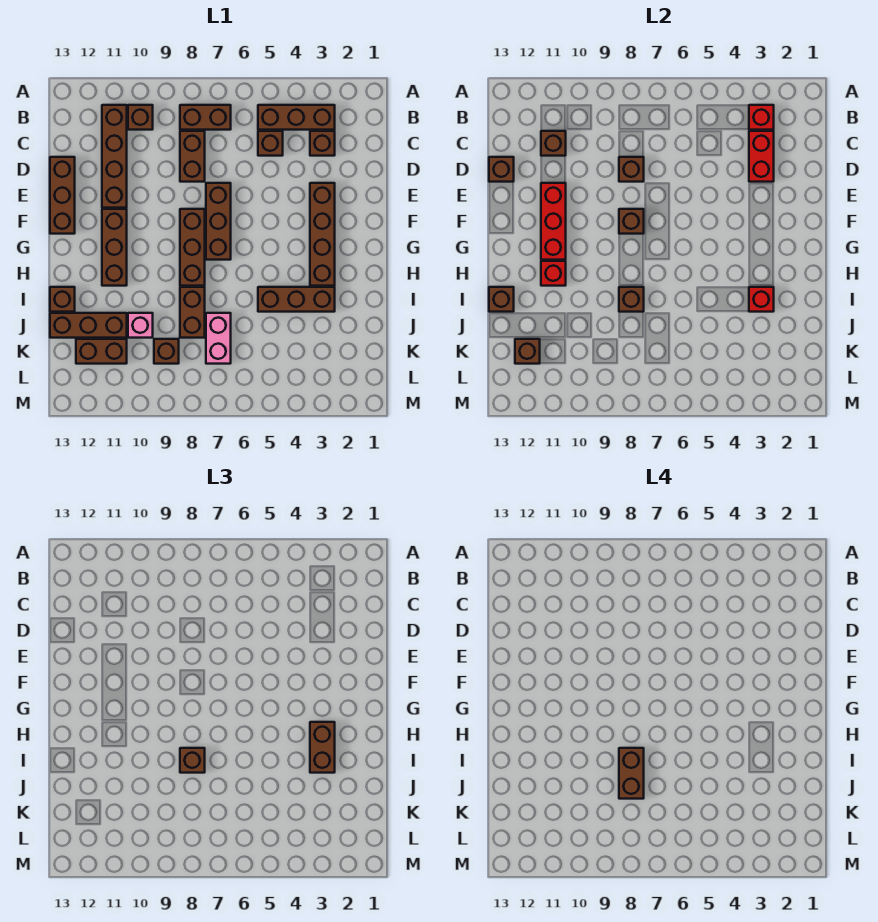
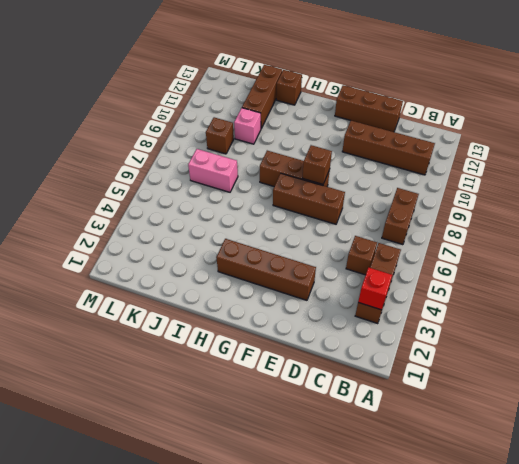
none -> brown brick B10 level 1
none -> brown brick C3 level 1
none -> brown brick C8:D8 level 1
none -> brown brick F11:H11 level 1

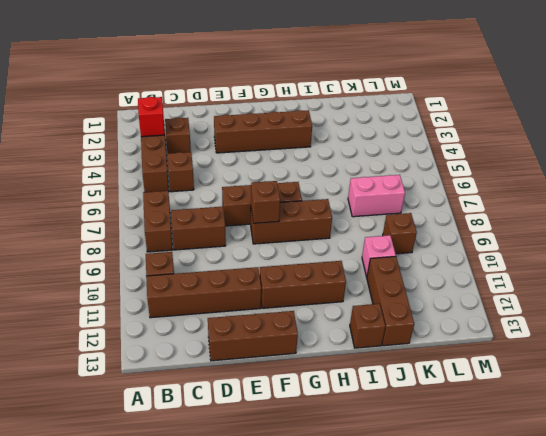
none -> brown brick I3:I5 level 1
none -> brown brick I8:J8 level 1
none -> brown brick K11:K12 level 1
none -> red brick C3:D3 level 2

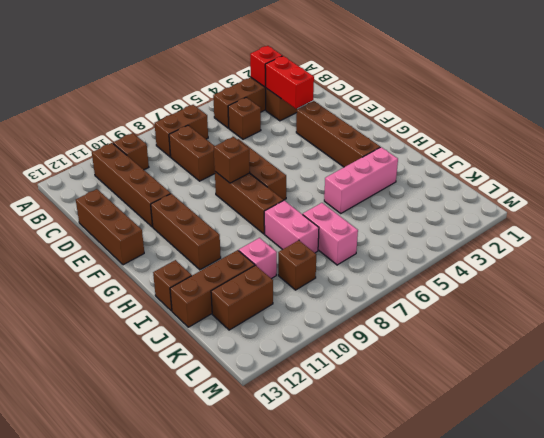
pink brick I3:I5 level 1 -> brown brick I3:I5 level 1
pink brick I8:J8 level 1 -> brown brick I8:J8 level 1
none -> brown brick C11 level 2
none -> brown brick D8 level 2
none -> brown brick D13 level 2
none -> red brick E11:G11 level 2

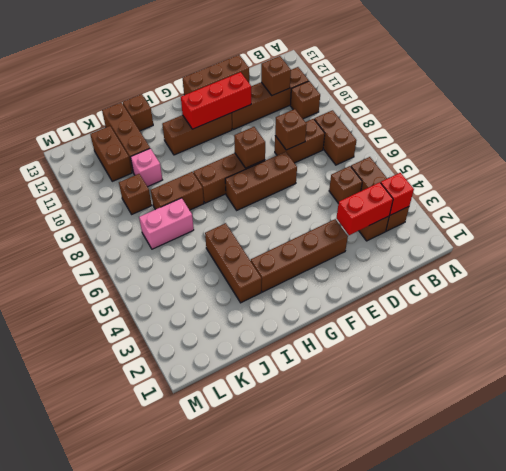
none -> brown brick D13 level 2
none -> red brick H11 level 2
none -> red brick I3 level 2
none -> brown brick I8 level 2

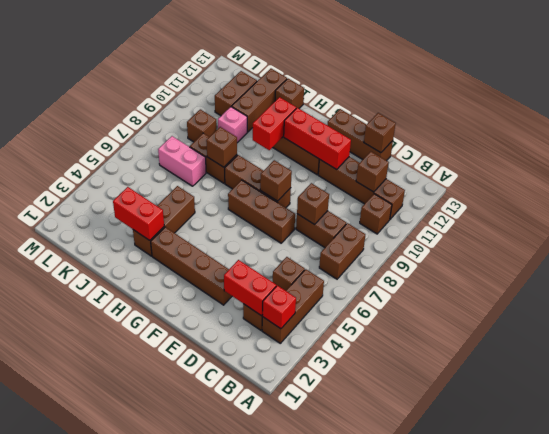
red brick H10:H11 level 2 -> red brick H11 level 2
red brick I3:J3 level 2 -> red brick I3 level 2
none -> brown brick I13 level 2
none -> brown brick K12 level 2
none -> brown brick H3:I3 level 3
none -> brown brick I8 level 3

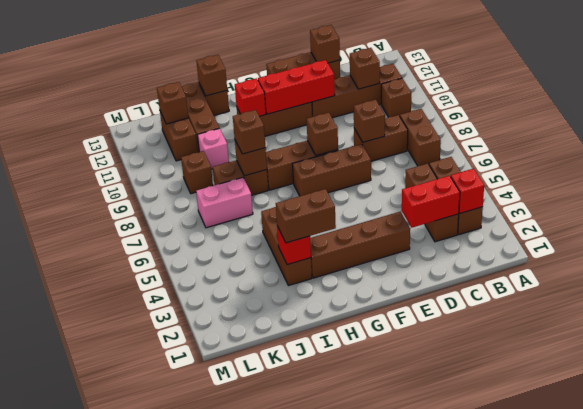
none -> brown brick I8:J8 level 4

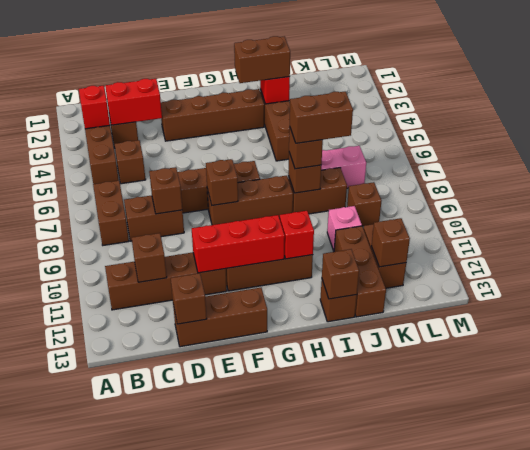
none -> brown brick B10 level 1

